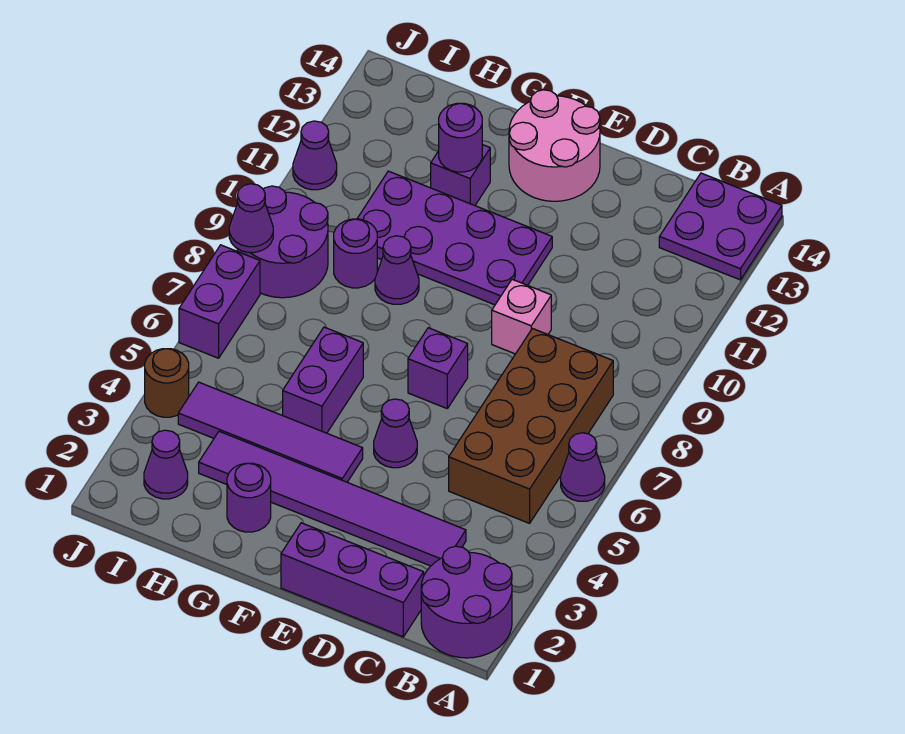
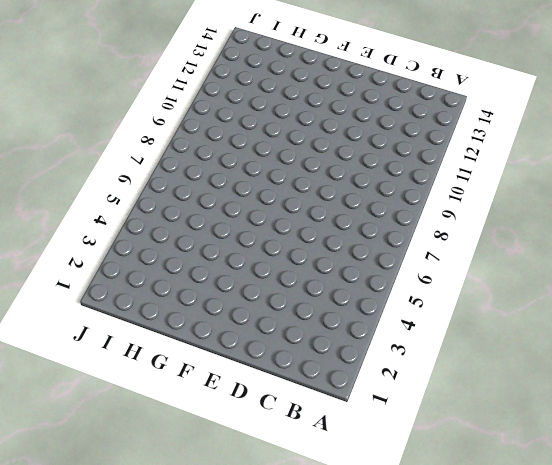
none -> purple round brick A1:B2 level 1
none -> purple cone A6 level 1
none -> purple plate A13:B14 level 1

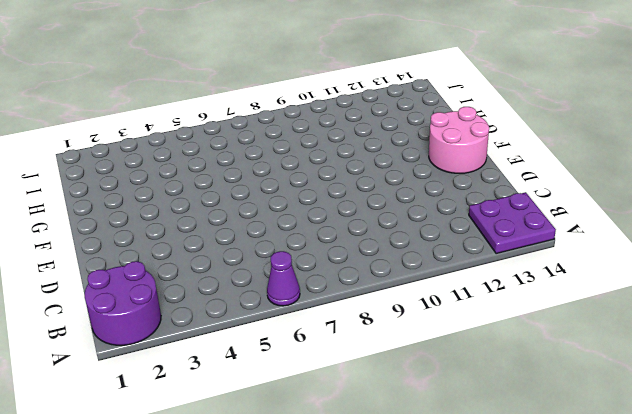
none -> brown brick B5:C8 level 1
none -> purple brick C1:E1 level 1
none -> purple tile C3:H3 level 1

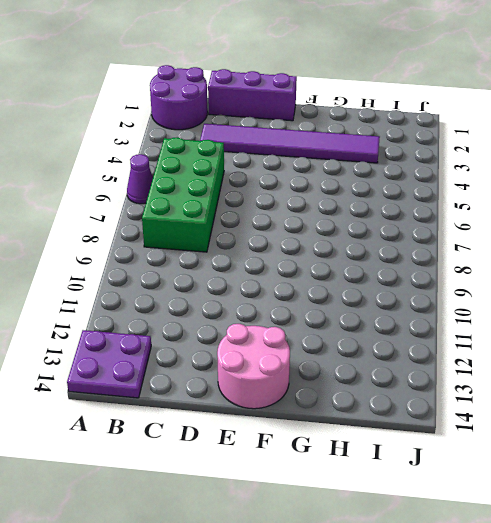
green brick B5:C8 level 1 -> brown brick B5:C8 level 1
none -> pink brick D9 level 1
none -> purple cone E5 level 1
none -> purple brick E7 level 1

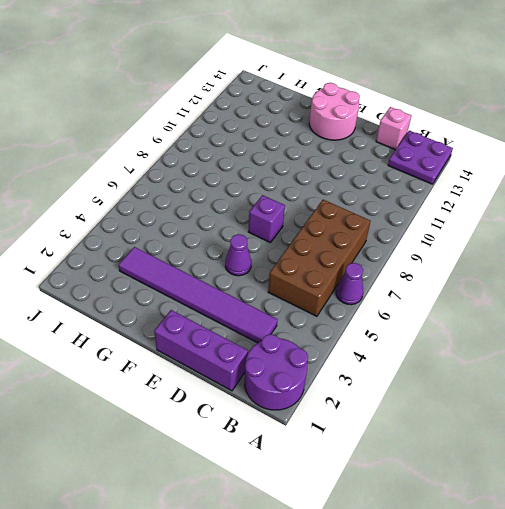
pink brick C14 level 1 -> pink brick D9 level 1
none -> purple plate E10:H11 level 1
none -> purple tile F4:I4 level 1
none -> purple round brick G2 level 1

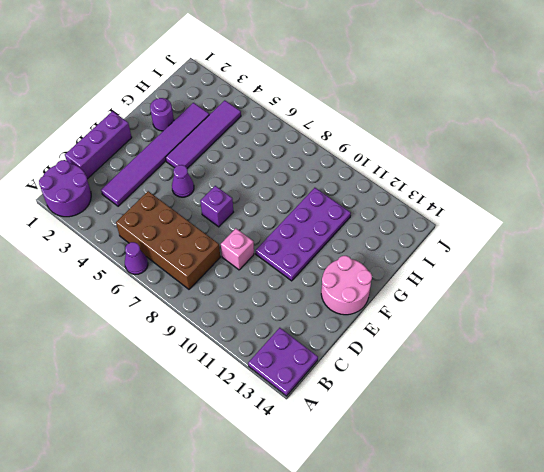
none -> purple brick G5:G6 level 1
none -> purple cone G9 level 1
none -> purple brick G12 level 1

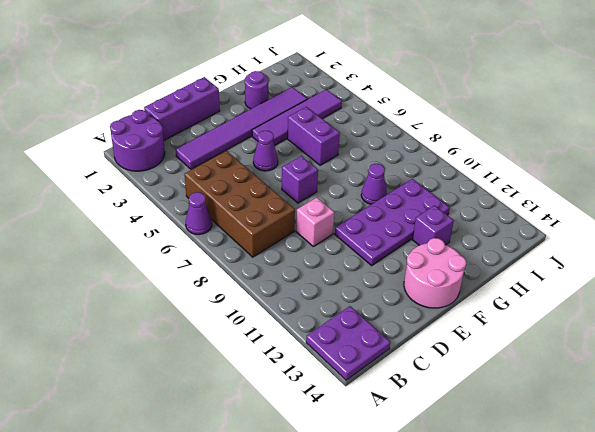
none -> purple round brick H9 level 1
none -> purple cone I2 level 1
none -> purple round brick I8:J9 level 1

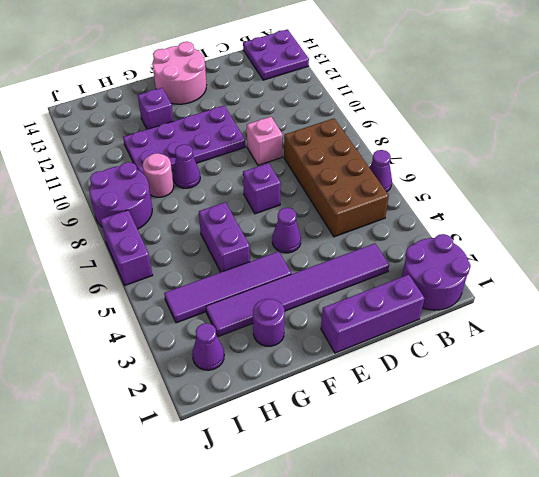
pink round brick H9 level 1 -> purple round brick H9 level 1
none -> brown round brick J4 level 1
none -> purple cone J11 level 1
none -> purple round brick G12 level 2

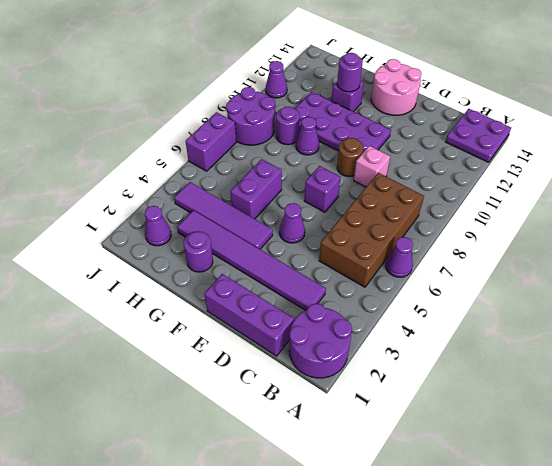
brown round brick E9 level 1 -> brown round brick J4 level 1
none -> purple cone J8 level 2

